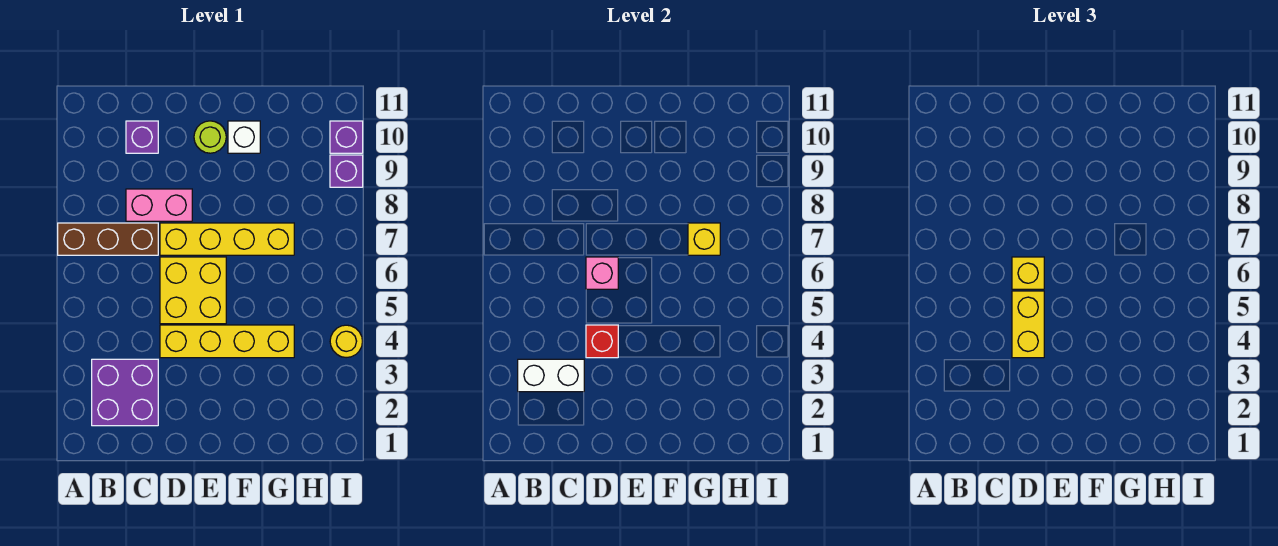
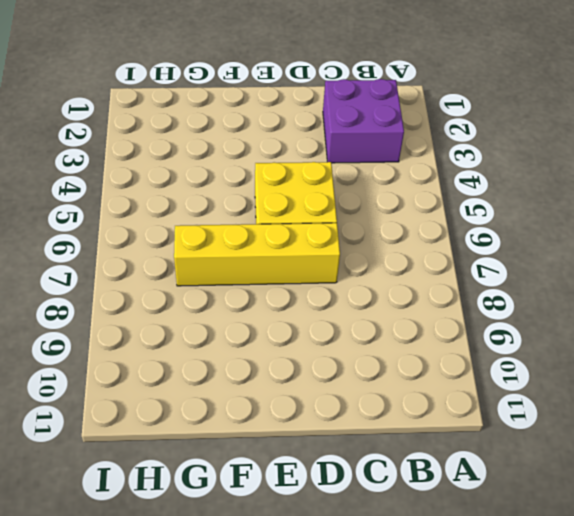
none -> brown brick A7:C7 level 1
none -> pink brick C8:D8 level 1
none -> purple brick C10 level 1

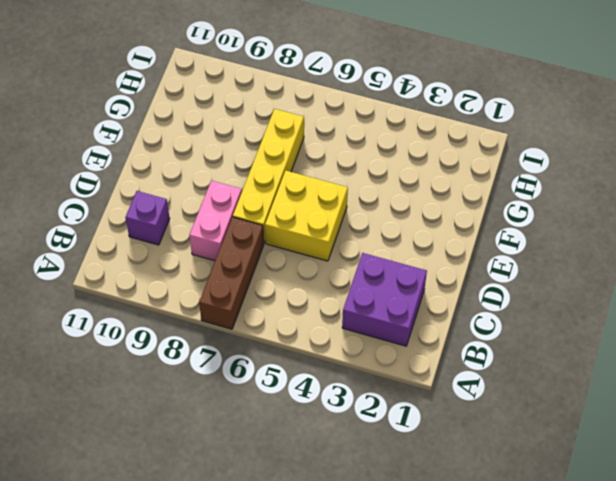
none -> yellow brick D4:G4 level 1
none -> lime round brick E10 level 1
none -> white brick F10 level 1

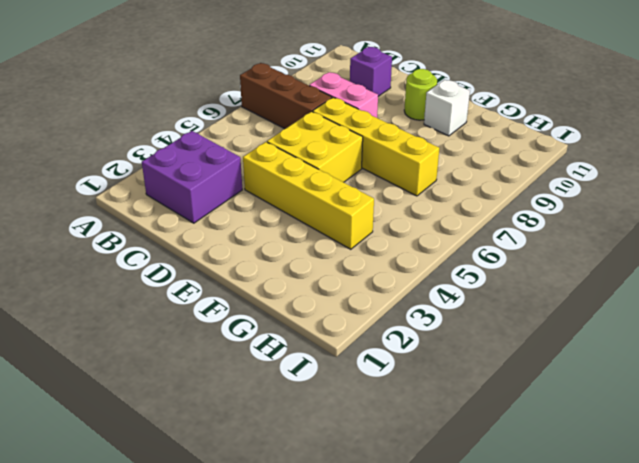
none -> yellow round brick I4 level 1
none -> purple brick I9 level 1
none -> purple brick I10 level 1

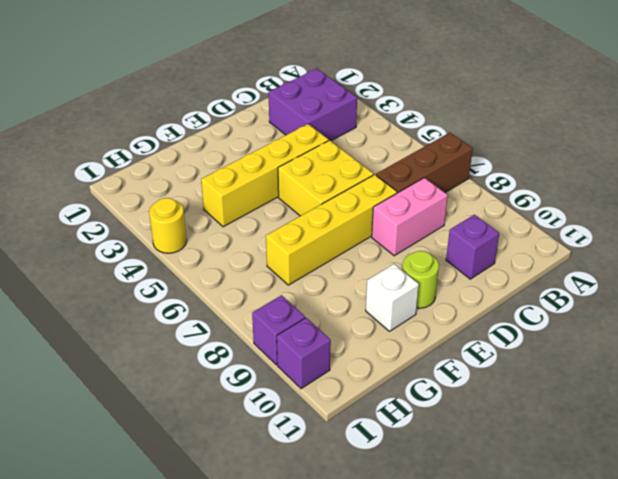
none -> white brick B3:C3 level 2
none -> red brick D4 level 2
none -> pink brick D6 level 2

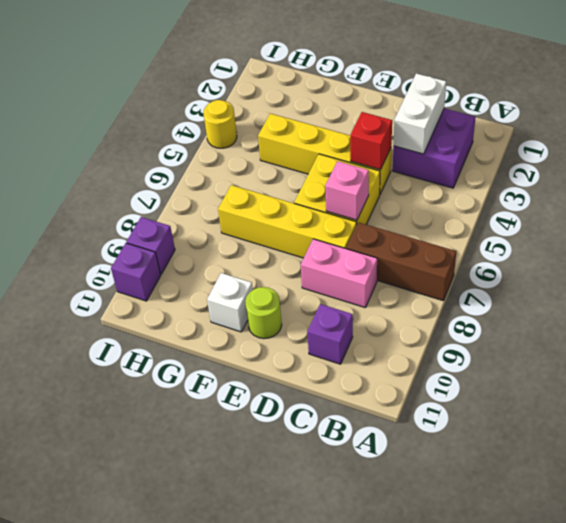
white brick C2:C3 level 2 -> white brick B3:C3 level 2
none -> yellow brick G7 level 2
none -> yellow brick D4:D5 level 3
none -> yellow brick D6 level 3

